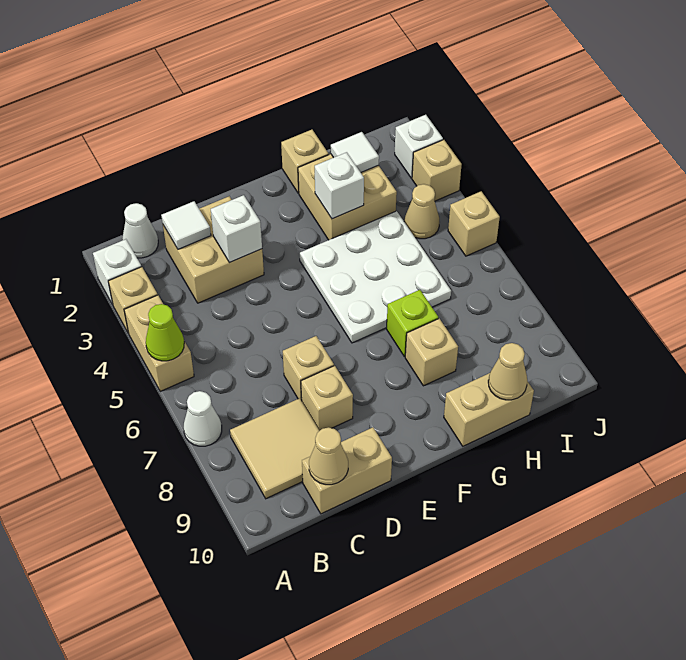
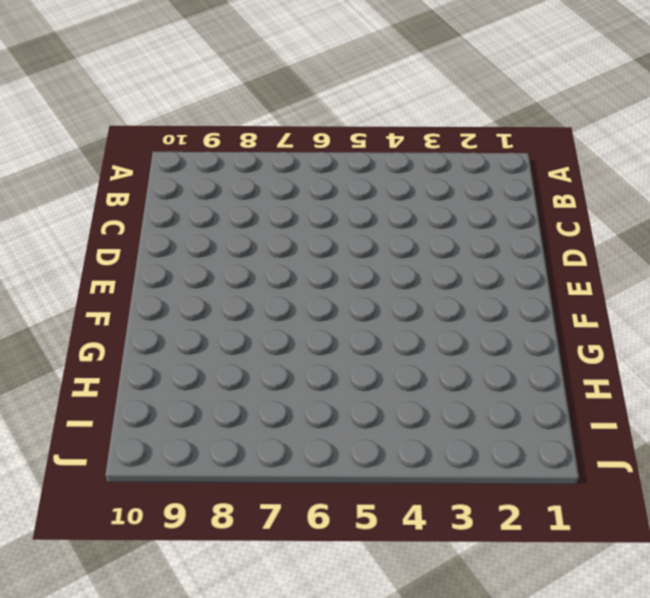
none -> white brick A2 level 1
none -> tan brick A3 level 1
none -> tan brick A4:A5 level 1

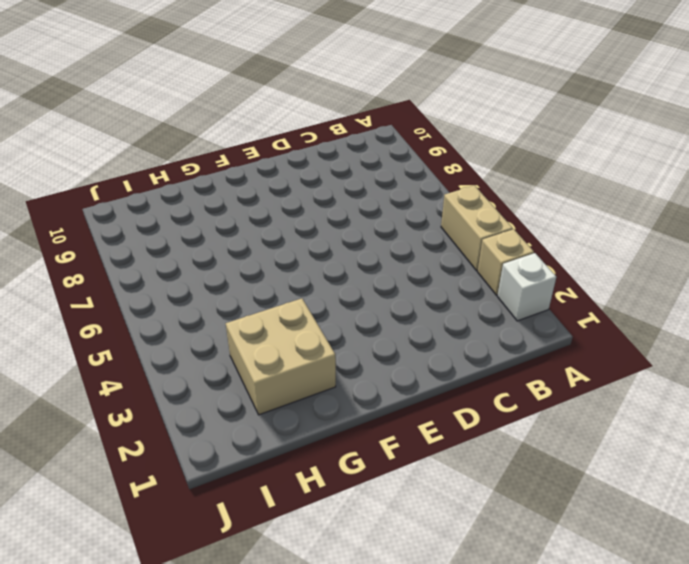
none -> white cone A7 level 1
none -> white cone B1 level 1
none -> tan tile B8:C9 level 1

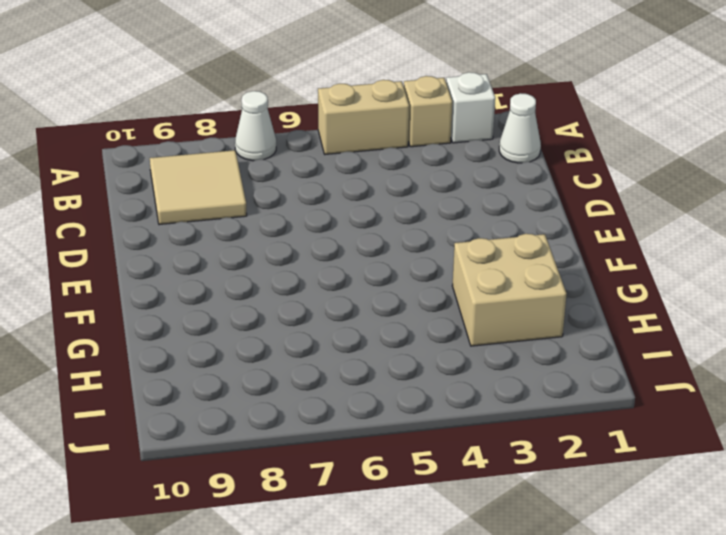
none -> tan brick C2:D3 level 1
none -> tan brick C10:D10 level 1
none -> tan brick D7 level 1

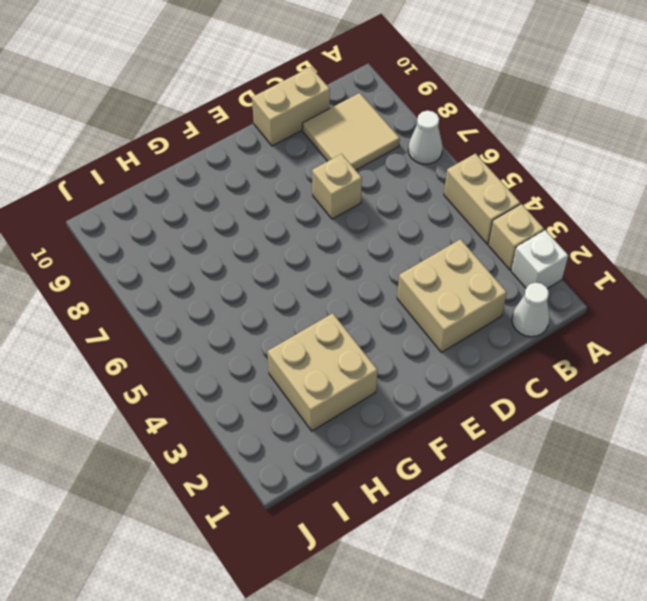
none -> tan brick D8 level 1
none -> white plate F4:H6 level 1
none -> tan brick G1 level 1

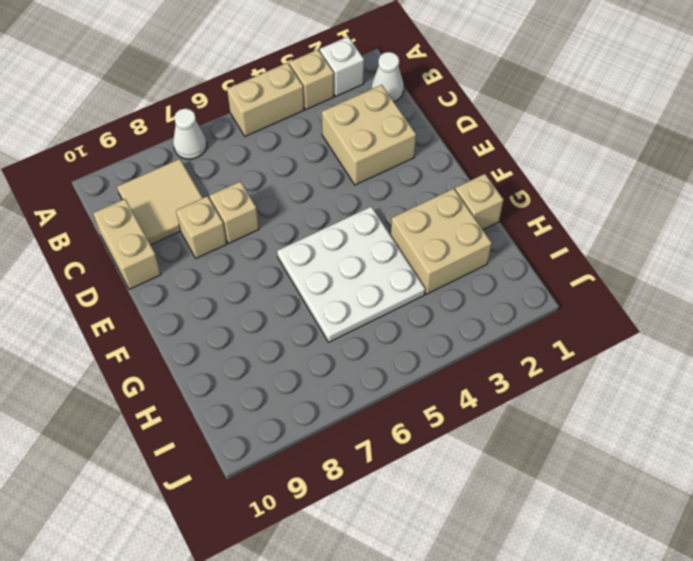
none -> lime brick G7 level 1
none -> tan brick G8 level 1
none -> tan brick G10:H10 level 1

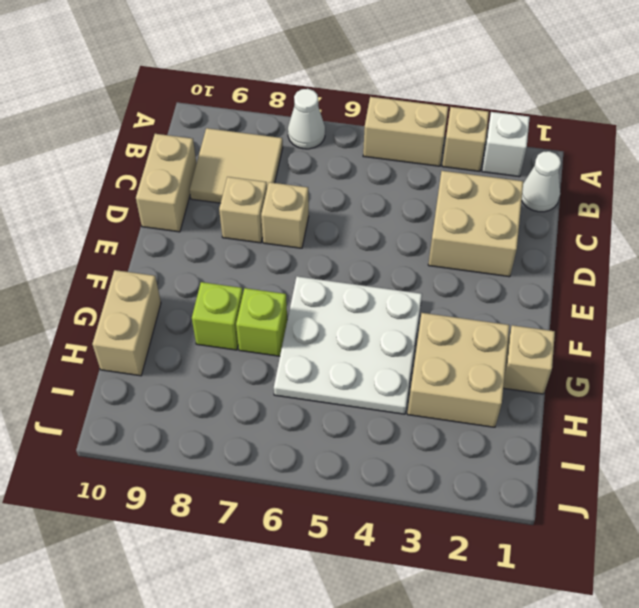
lime brick G8 level 1 -> tan brick G8 level 1
none -> tan cone I4 level 1
none -> white brick J2 level 1
none -> tan brick J3 level 1

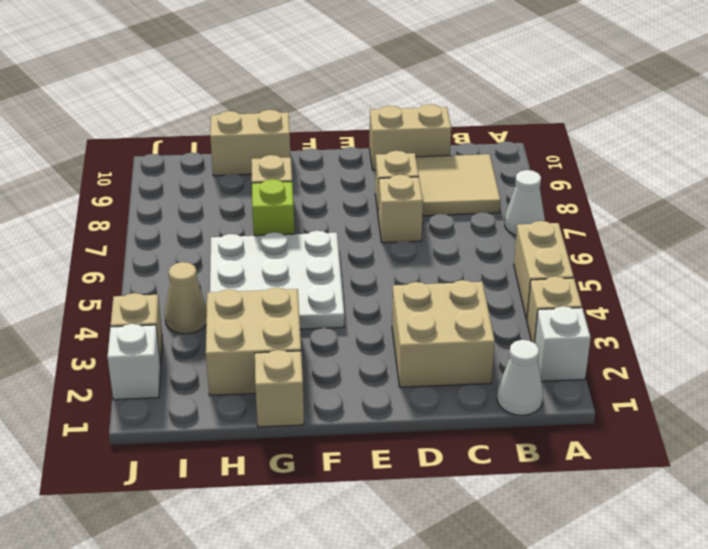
none -> tan brick J5 level 1
none -> lime cone A5 level 2
none -> white tile C2 level 2

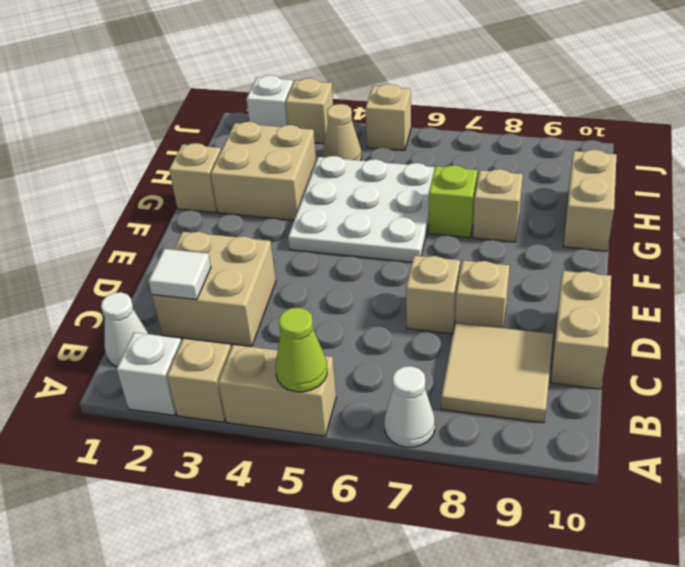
none -> tan cone C10 level 2
none -> white brick D3 level 2
none -> white brick G3 level 2

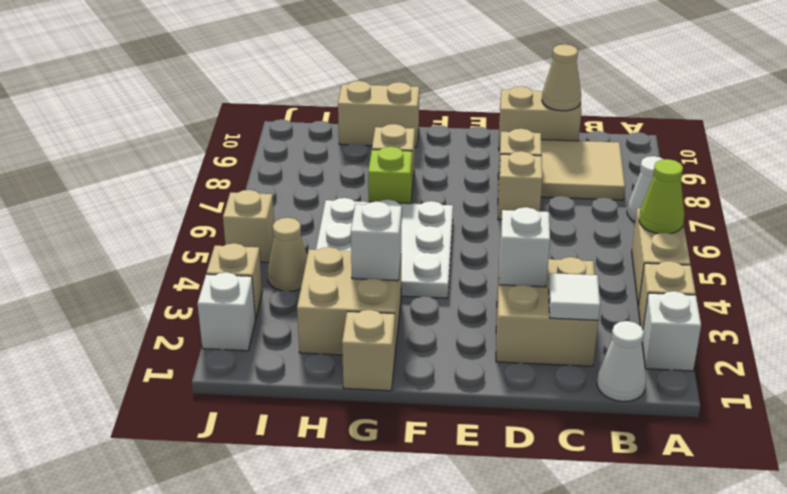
none -> white tile H2 level 2
none -> tan cone H10 level 2

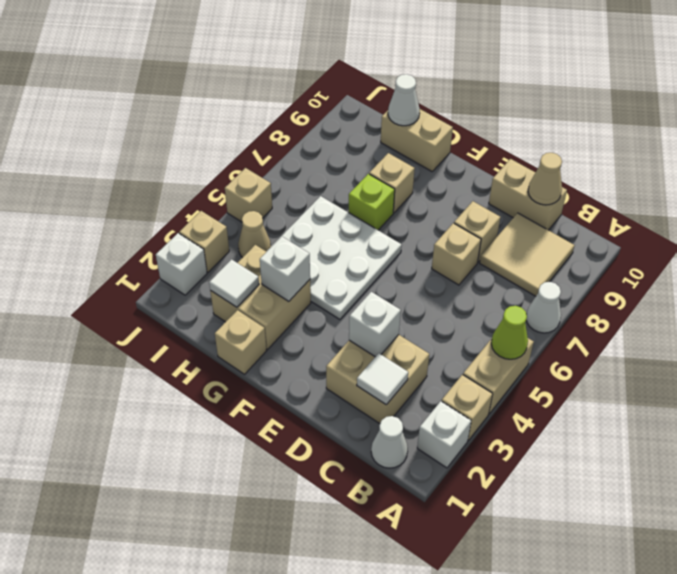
white cone H10 level 2 -> tan cone H10 level 2

